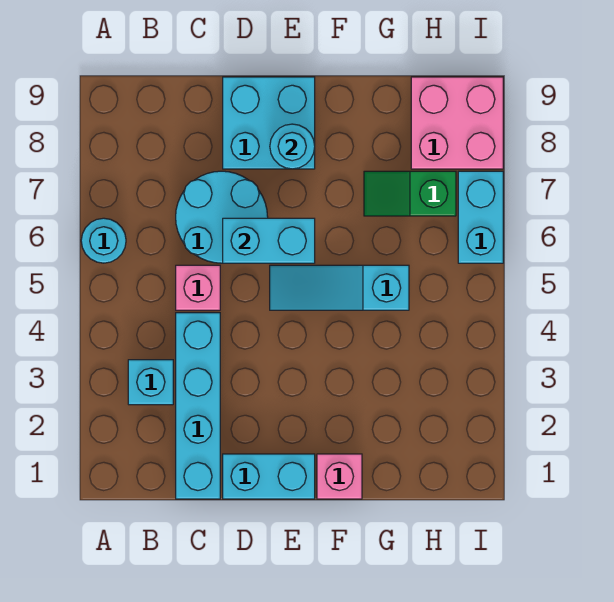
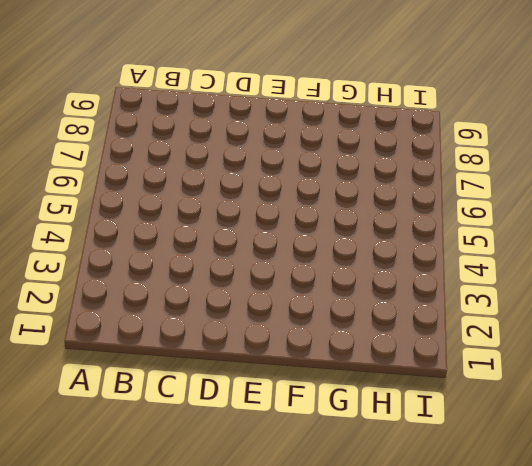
none -> cyan round brick A6 level 1
none -> cyan brick B3 level 1
none -> cyan brick C1:C4 level 1

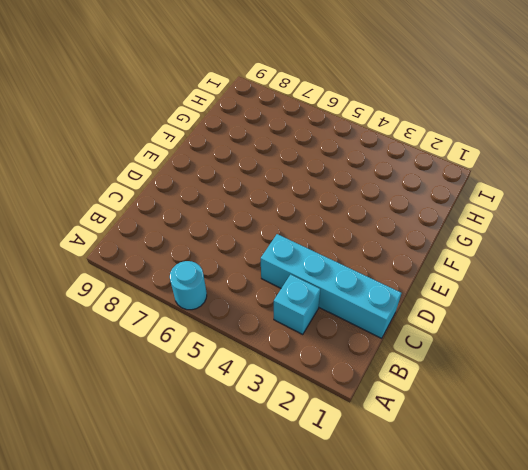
none -> pink brick C5 level 1
none -> cyan round brick C6:D7 level 1
none -> cyan brick D1:E1 level 1

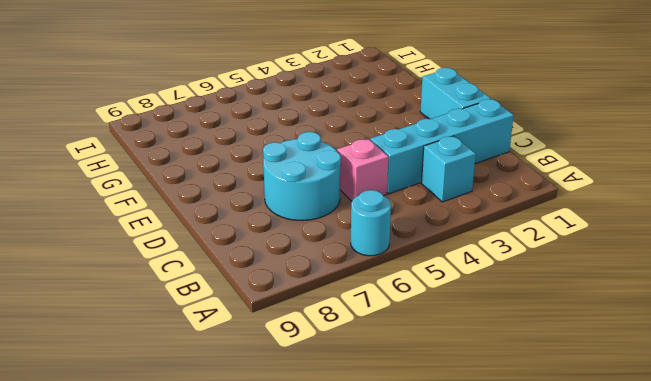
none -> cyan brick D8:E9 level 1
none -> cyan slope E5:G5 level 1 top G
none -> pink brick F1 level 1

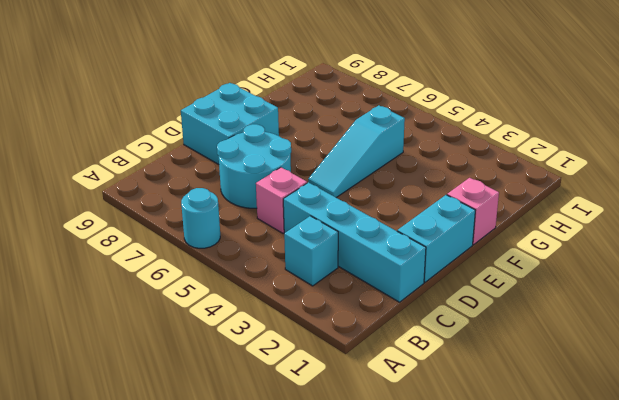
none -> green slope G7:H7 level 1 top H
none -> pink brick H8:I9 level 1
none -> cyan brick I6:I7 level 1

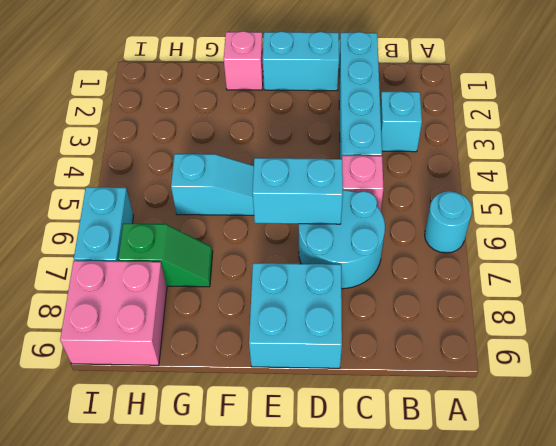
none -> cyan round brick E8 level 2

